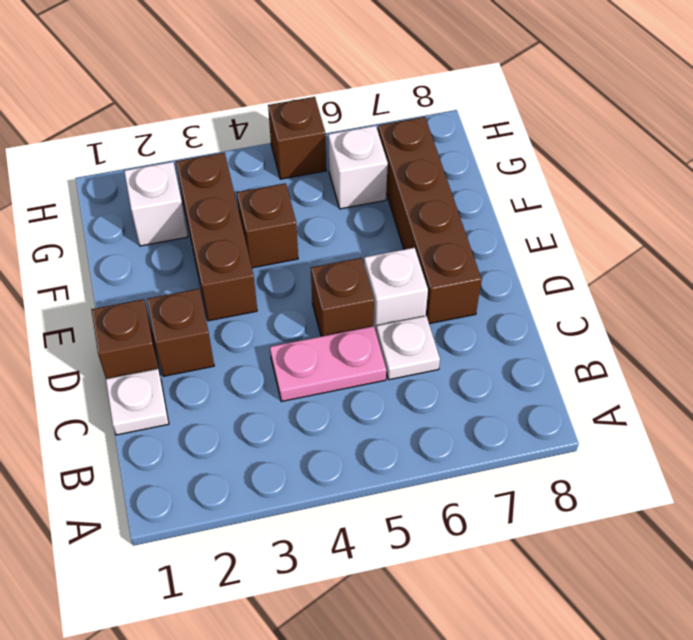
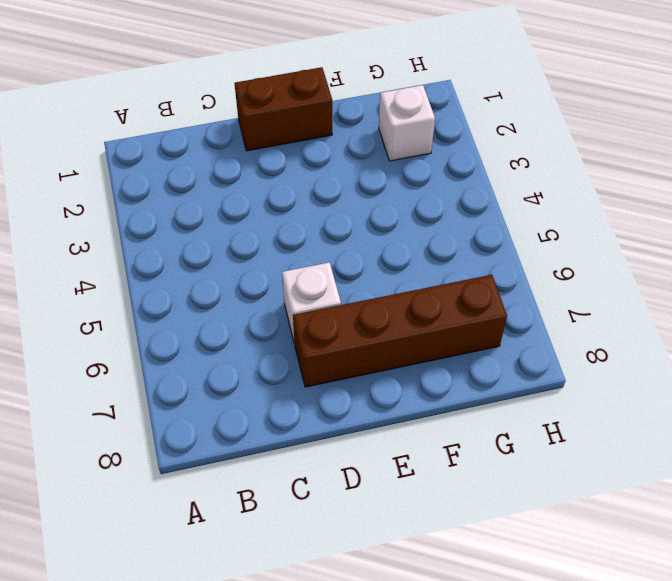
brown brick D1:E1 level 1 -> brown brick D1 level 1
none -> white plate C1 level 1
none -> pink plate C4:C5 level 1
none -> white plate C6 level 1

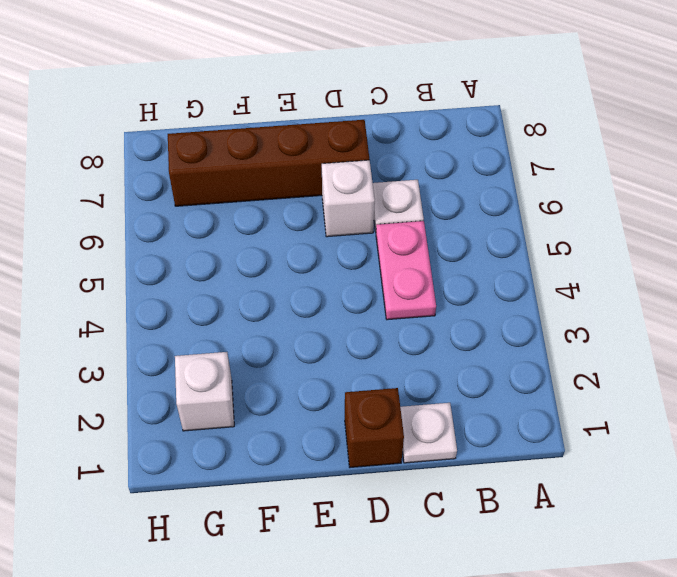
none -> brown brick D2 level 1
none -> brown brick D5 level 1
none -> brown brick E3:G3 level 1

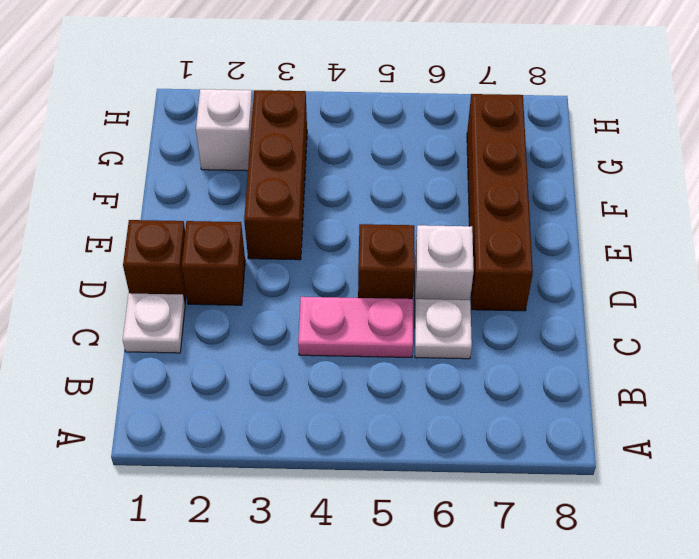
none -> brown brick F4 level 1
none -> white brick G6 level 1
none -> brown brick H5 level 1

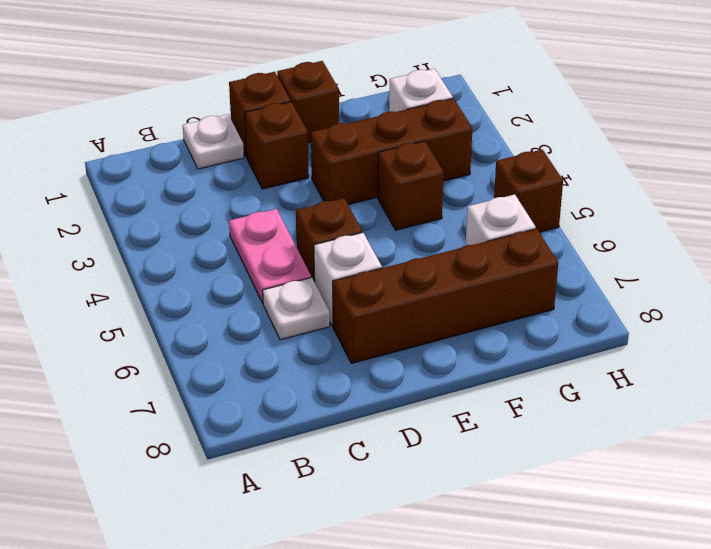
brown brick E1 level 1 -> none

